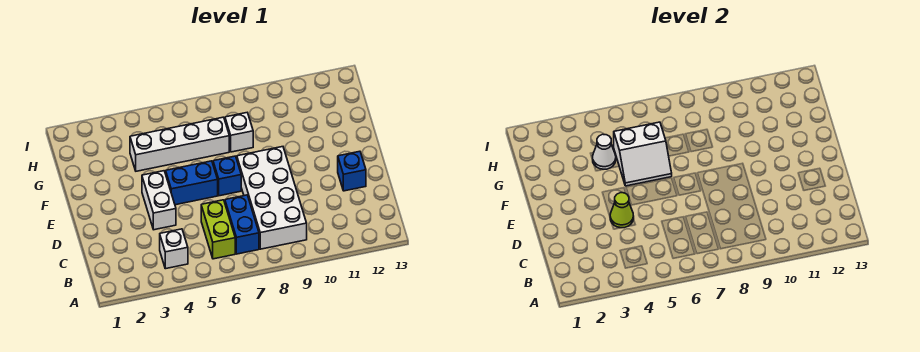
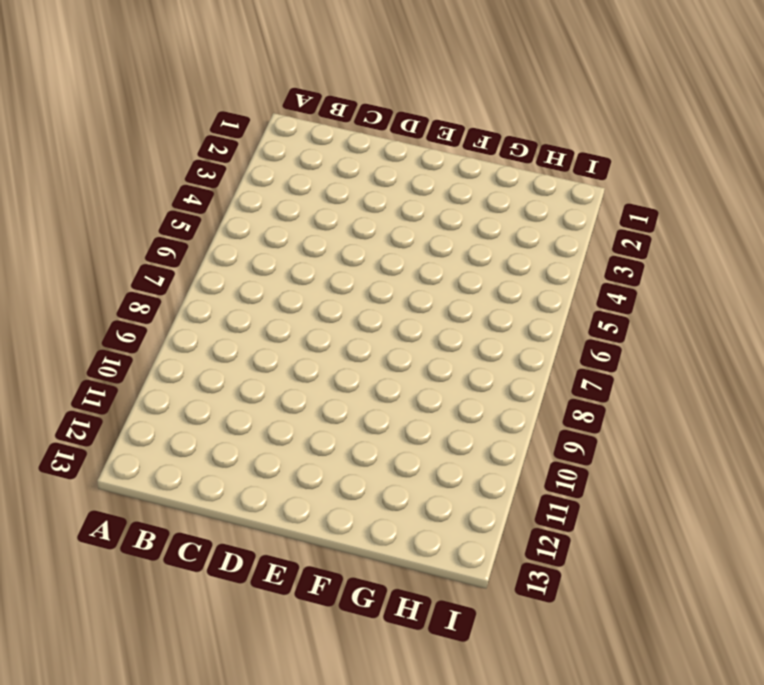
none -> white brick B4 level 1
none -> lime brick B6:C6 level 1
none -> blue brick B7:C7 level 1

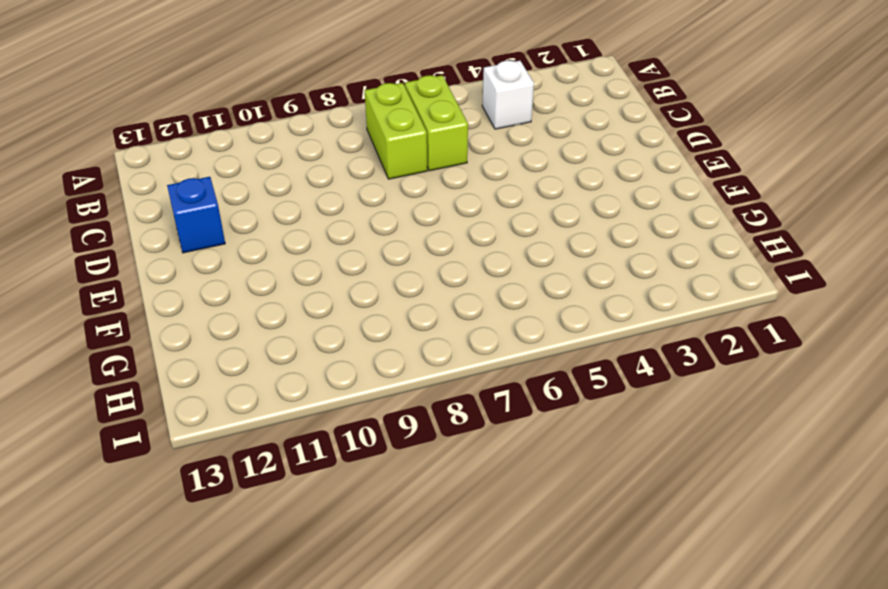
lime brick B7:C7 level 1 -> blue brick B7:C7 level 1
none -> white brick B8:E9 level 1
none -> white brick D4:E4 level 1
none -> blue brick E5:E6 level 1

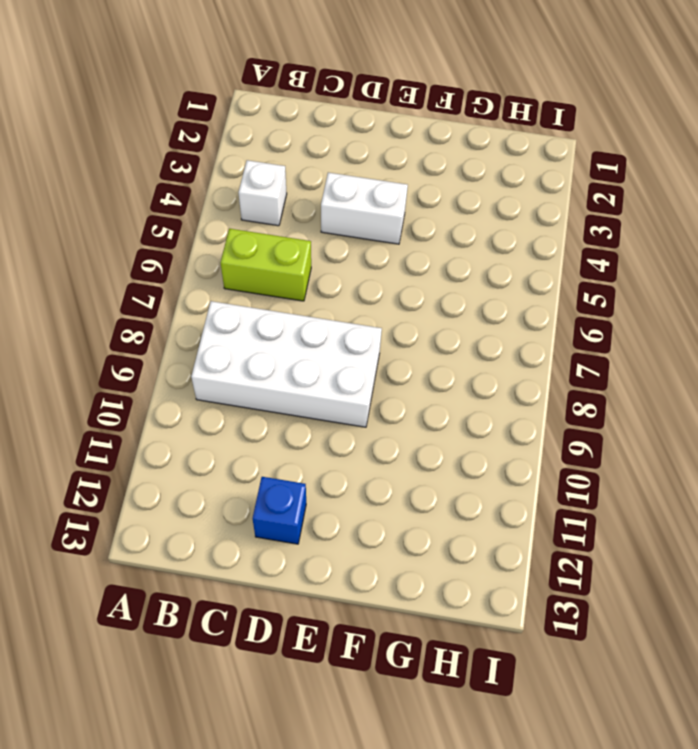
none -> blue brick B7:C7 level 1
none -> blue brick E5:E6 level 1
none -> blue brick E7 level 1

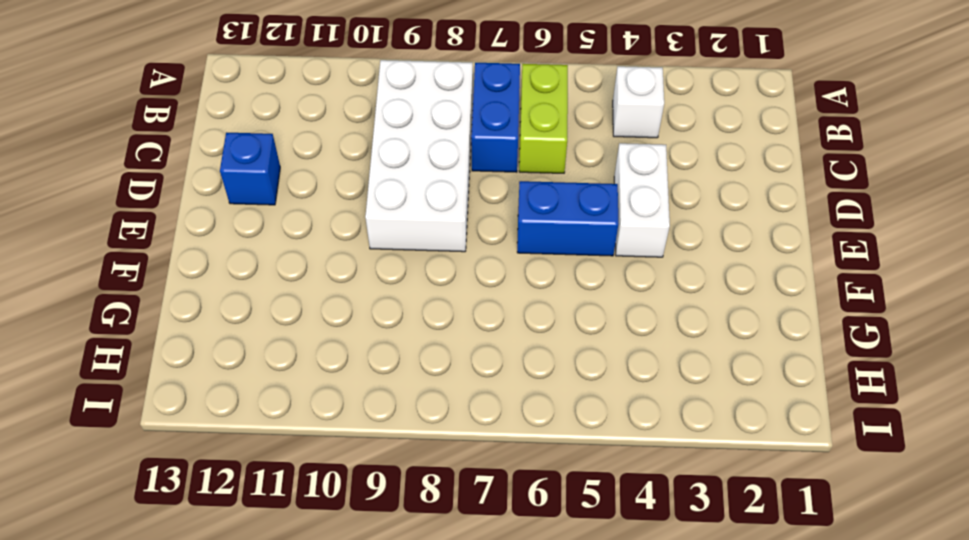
none -> blue brick E7 level 1
none -> white brick G4:G7 level 1
none -> white brick G8 level 1

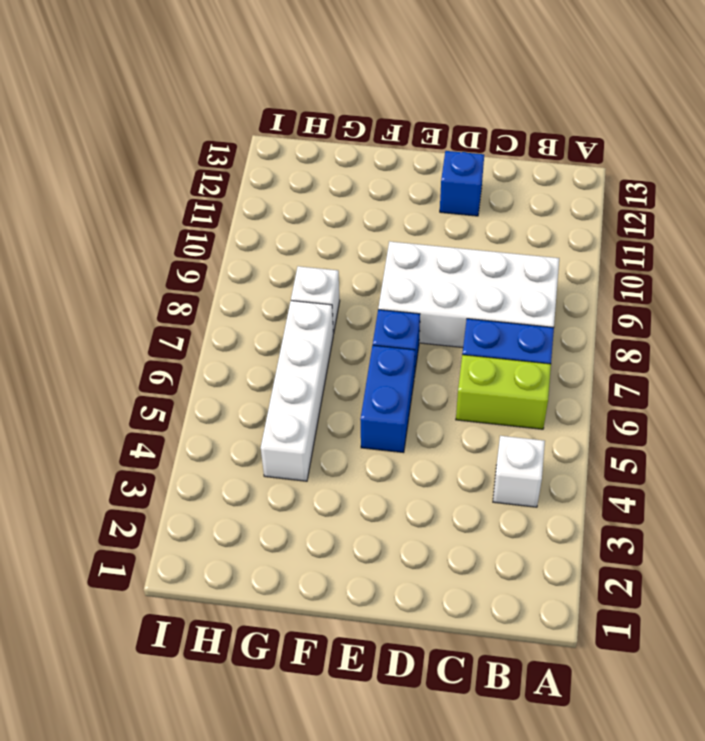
none -> white brick D4:E4 level 1
none -> lime cone D4 level 2
none -> white slope F5:G6 level 2 top G

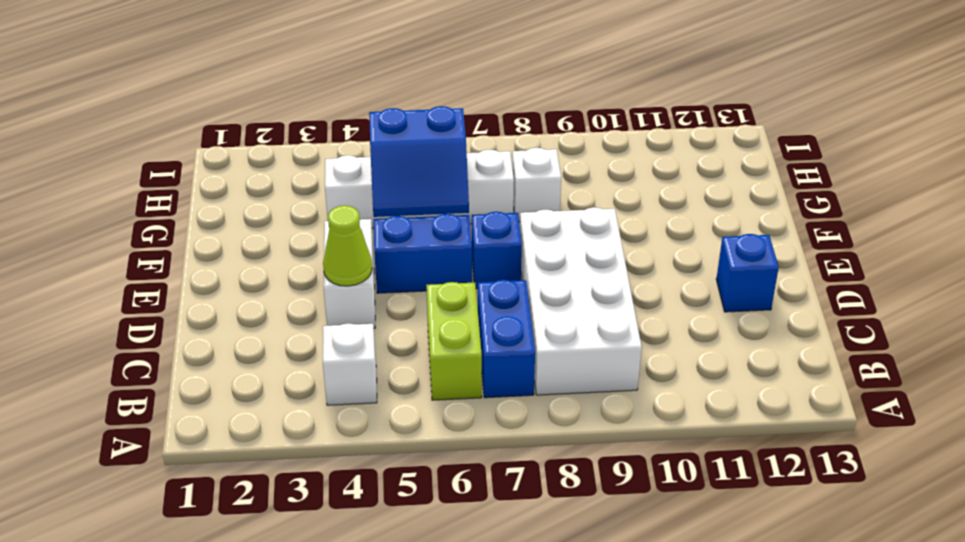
blue slope F5:G6 level 2 top G -> white slope F5:G6 level 2 top G
none -> white cone G4 level 2

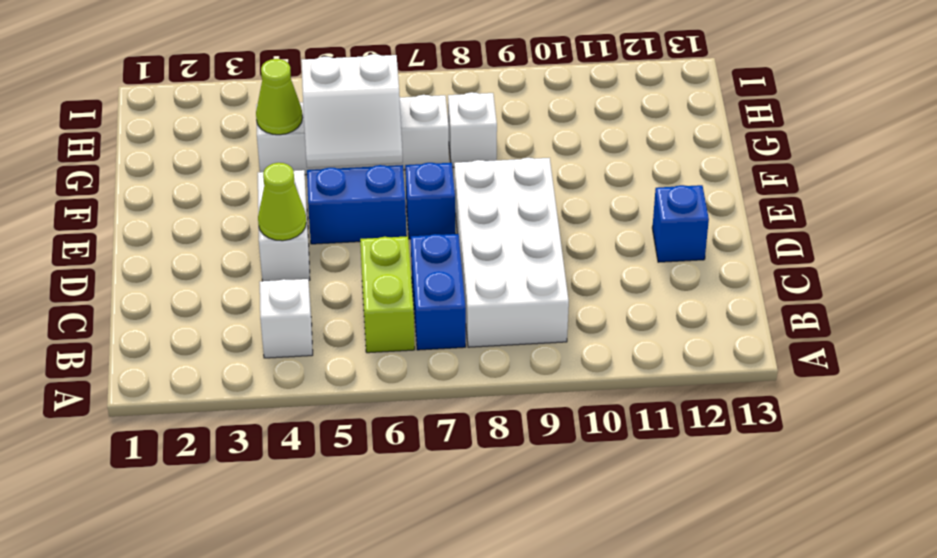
lime cone G4 level 2 -> white cone G4 level 2

